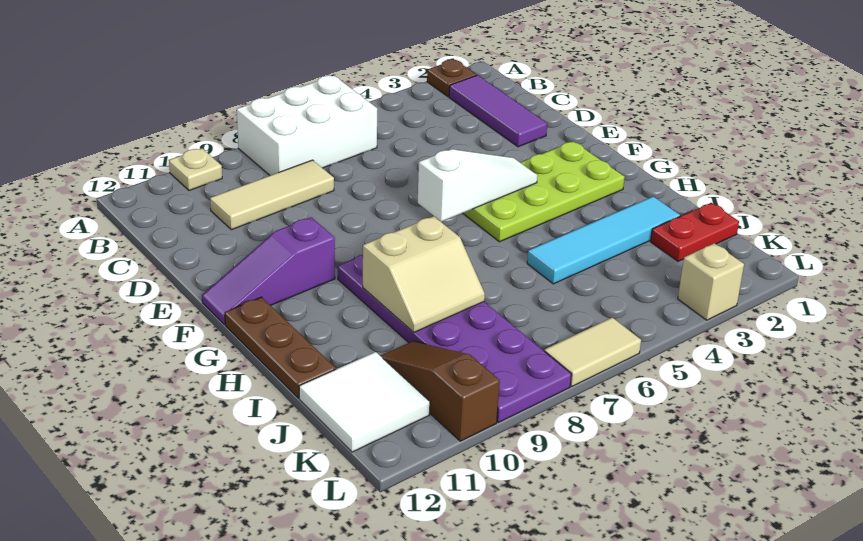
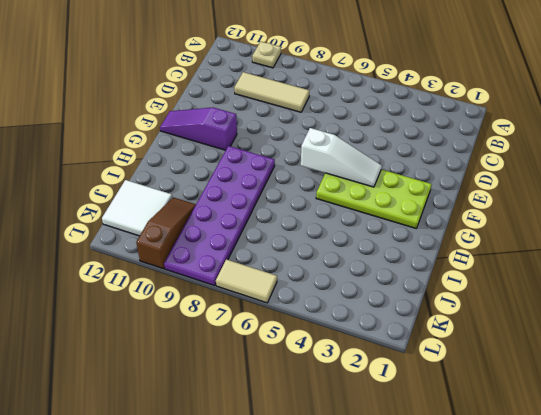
none -> brown plate A2 level 1
none -> white brick A6:B8 level 1
none -> purple tile B2:D2 level 1

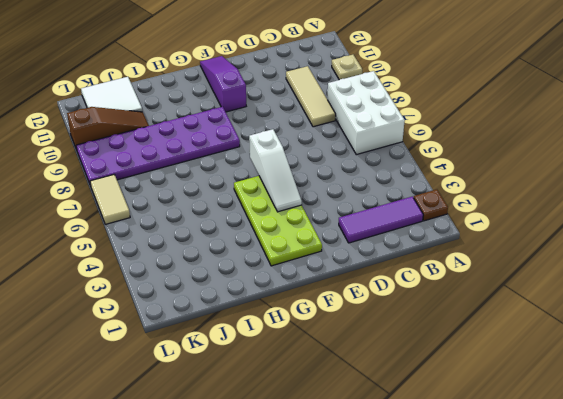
none -> brown plate G12:I12 level 1
none -> cyan tile I2:I5 level 1
none -> red plate J1:J2 level 1

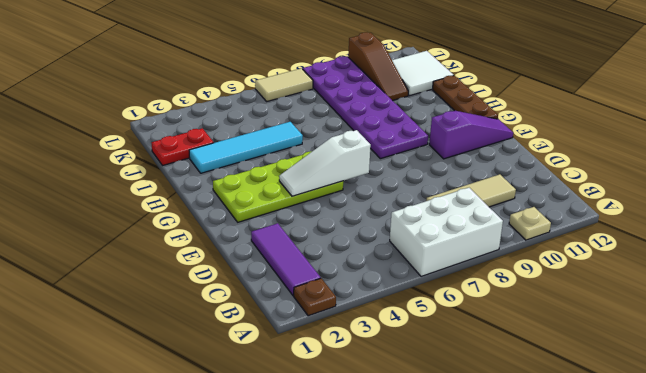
none -> tan brick L3 level 1
none -> tan slope H8:I9 level 2 top H

